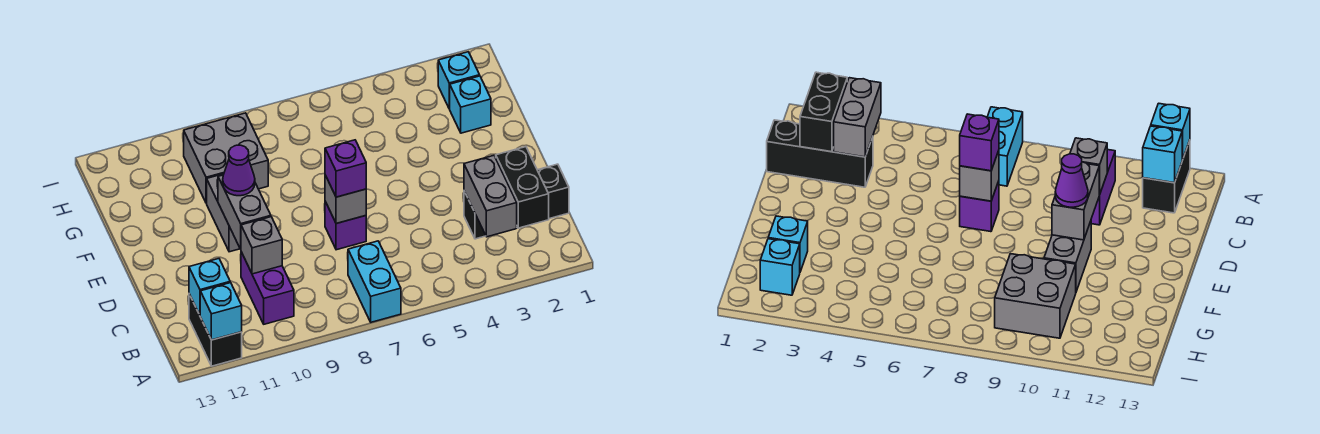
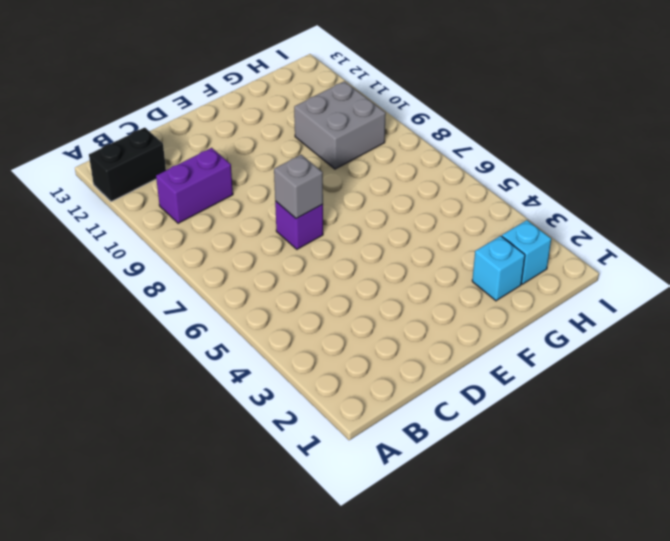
none -> cyan brick A7:B7 level 1
none -> black brick C1:C3 level 1
none -> grey brick E10:F10 level 1

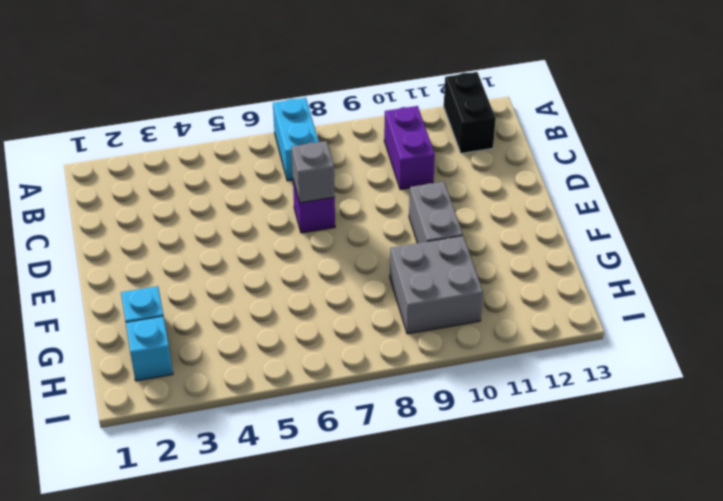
none -> black brick C1:C3 level 1
none -> cyan brick A12 level 2
none -> black brick B2:C2 level 2

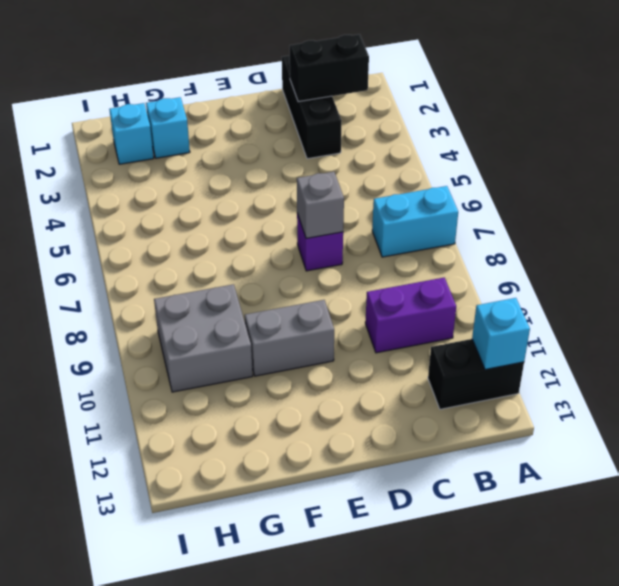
none -> grey brick B3:C3 level 2
none -> cyan brick B12 level 2
none -> grey brick C10 level 2

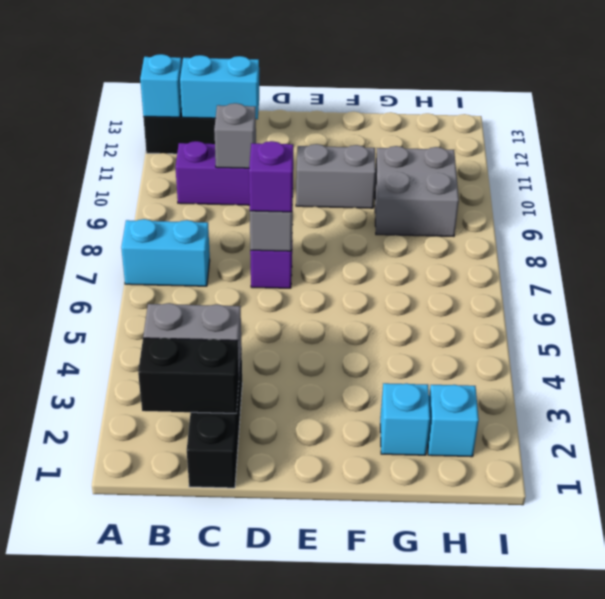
cyan brick B12:C12 level 2 -> cyan brick B12 level 2
none -> grey brick D10:E10 level 2
none -> purple cone E10 level 3

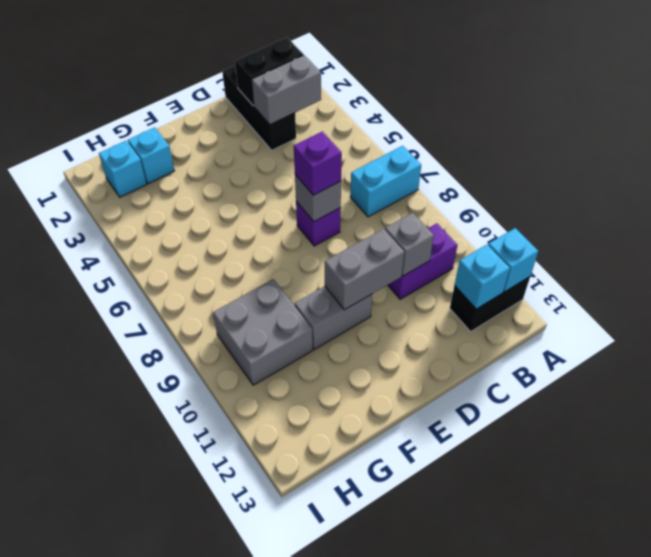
none -> purple cone E10 level 3

